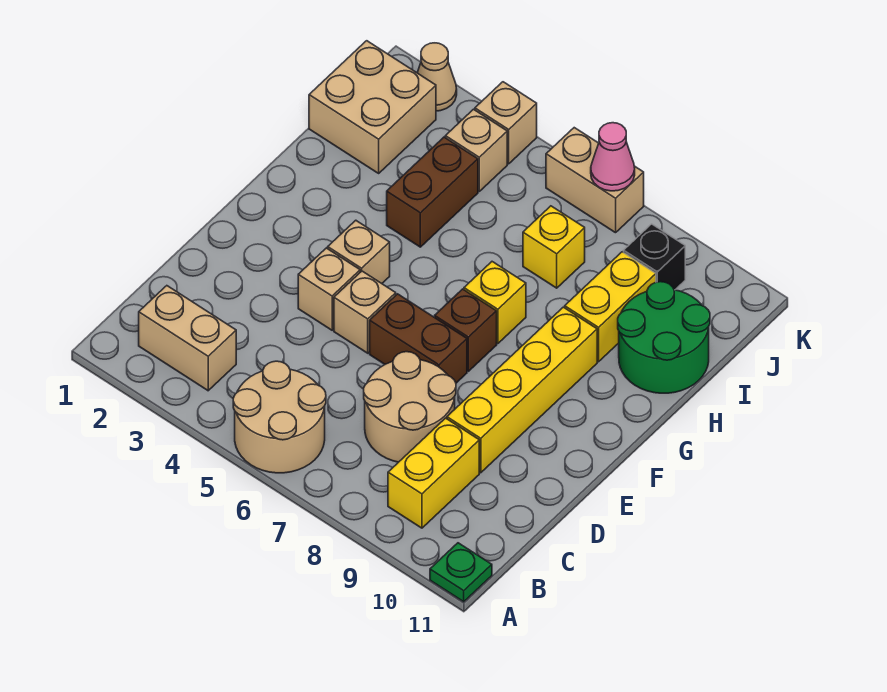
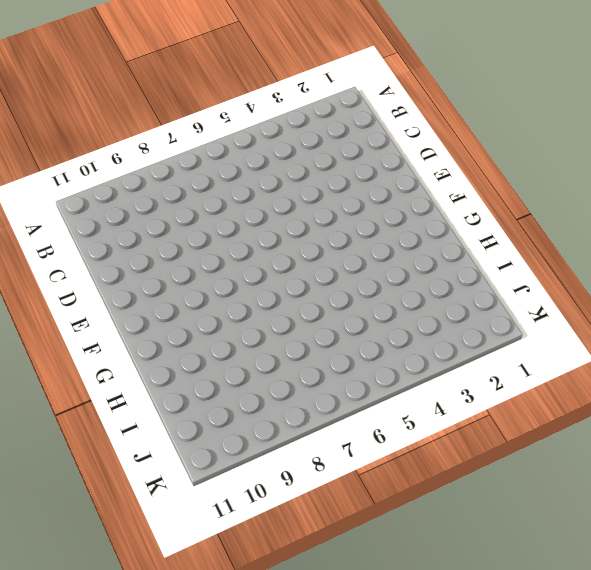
none -> tan round brick A5:B6 level 1
none -> green plate A11 level 1
none -> tan brick B2:B3 level 1

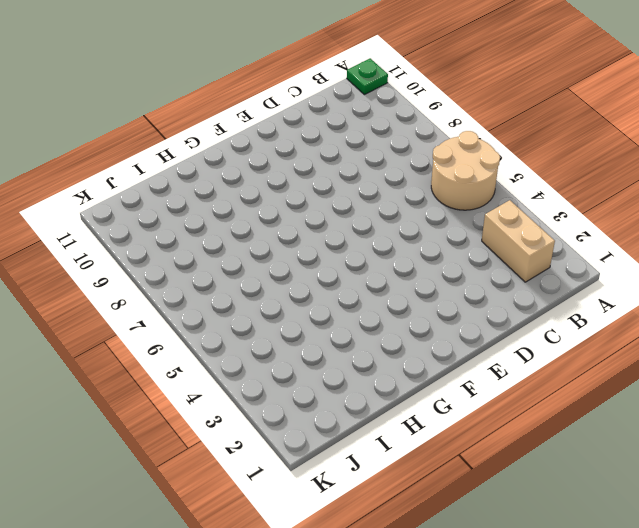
none -> yellow brick B9:C9 level 1
none -> tan round brick C7:D8 level 1
none -> yellow brick D9:G9 level 1

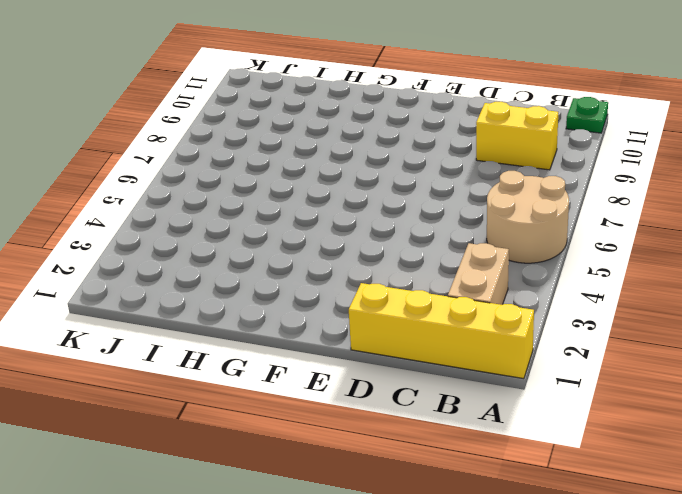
yellow brick A1:D1 level 1 -> yellow brick D9:G9 level 1
none -> tan round brick C7:D8 level 1
none -> tan brick E4 level 1
none -> tan brick E5 level 1

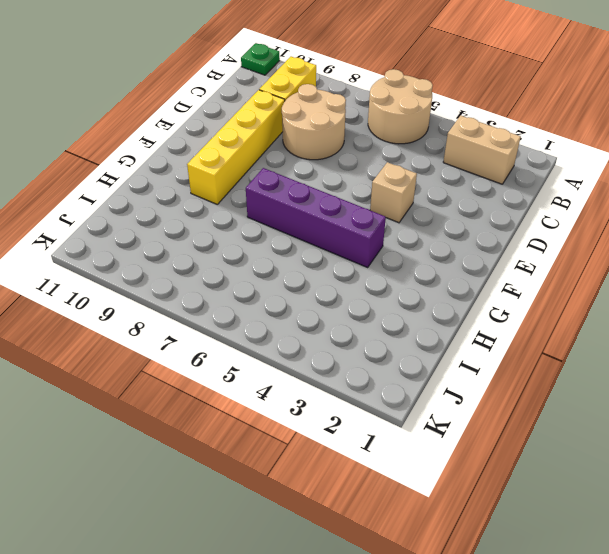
purple brick G4:G7 level 1 -> yellow brick G7 level 1
none -> tan brick E5 level 1
none -> brown brick E6:E7 level 1
none -> tan brick F4 level 1

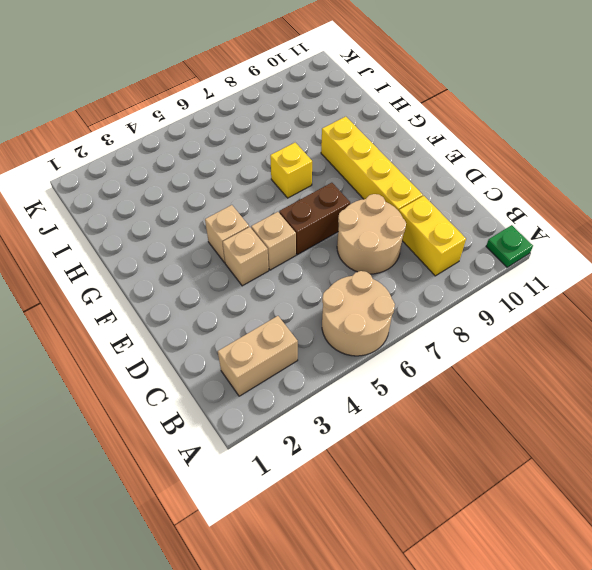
none -> brown brick F7 level 1
none -> brown brick H4:I4 level 1
none -> yellow brick H9:I9 level 1

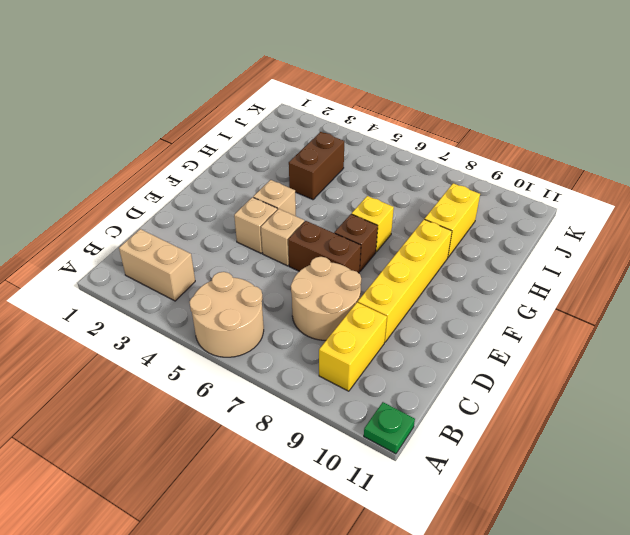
none -> green round brick H10:I11 level 1
none -> tan brick I1:J2 level 1
none -> yellow brick I7 level 1

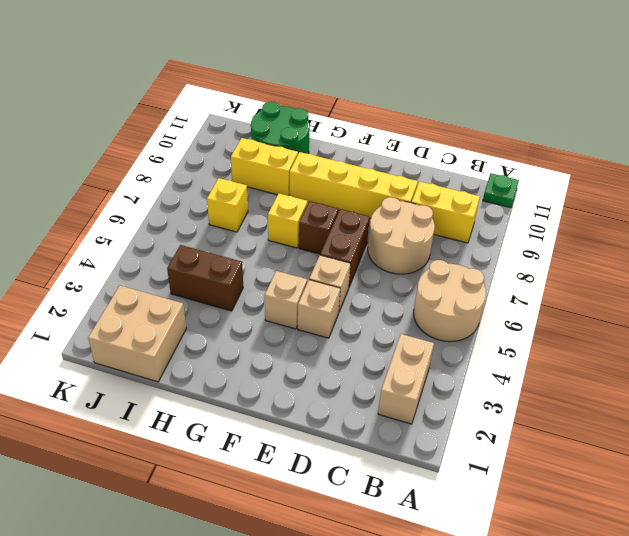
none -> tan brick J4 level 1
none -> black brick J9 level 1
none -> tan cone K2 level 1

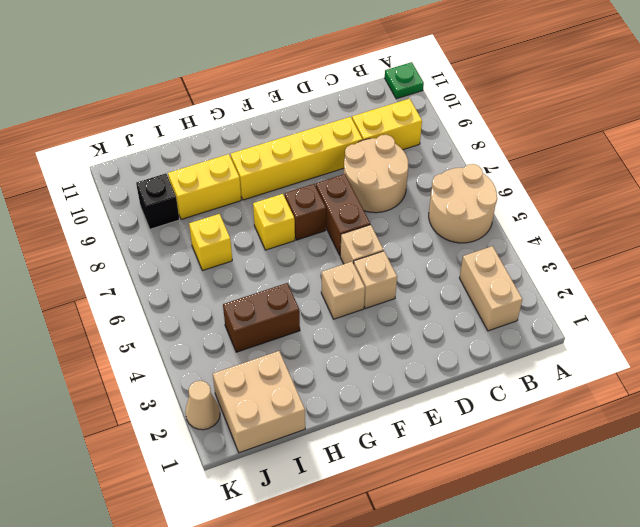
none -> green round brick H10:I11 level 1
none -> tan brick J4 level 1
none -> tan brick K4 level 1

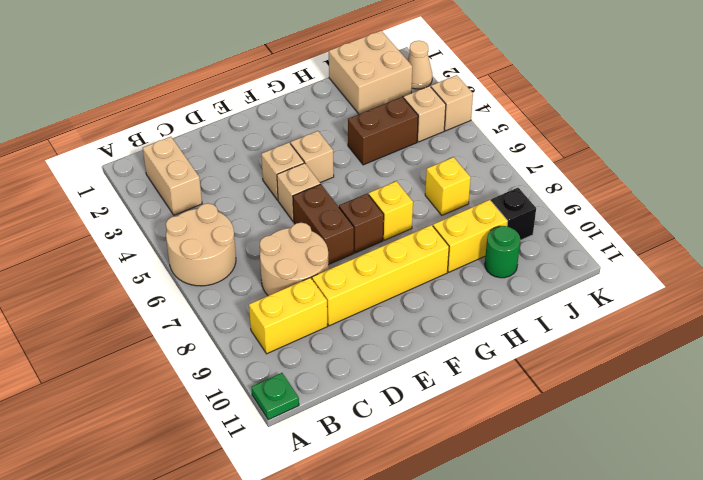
green round brick I10 level 1 -> green round brick H10:I11 level 1
none -> tan brick K6:K7 level 1
none -> pink cone K7 level 2

